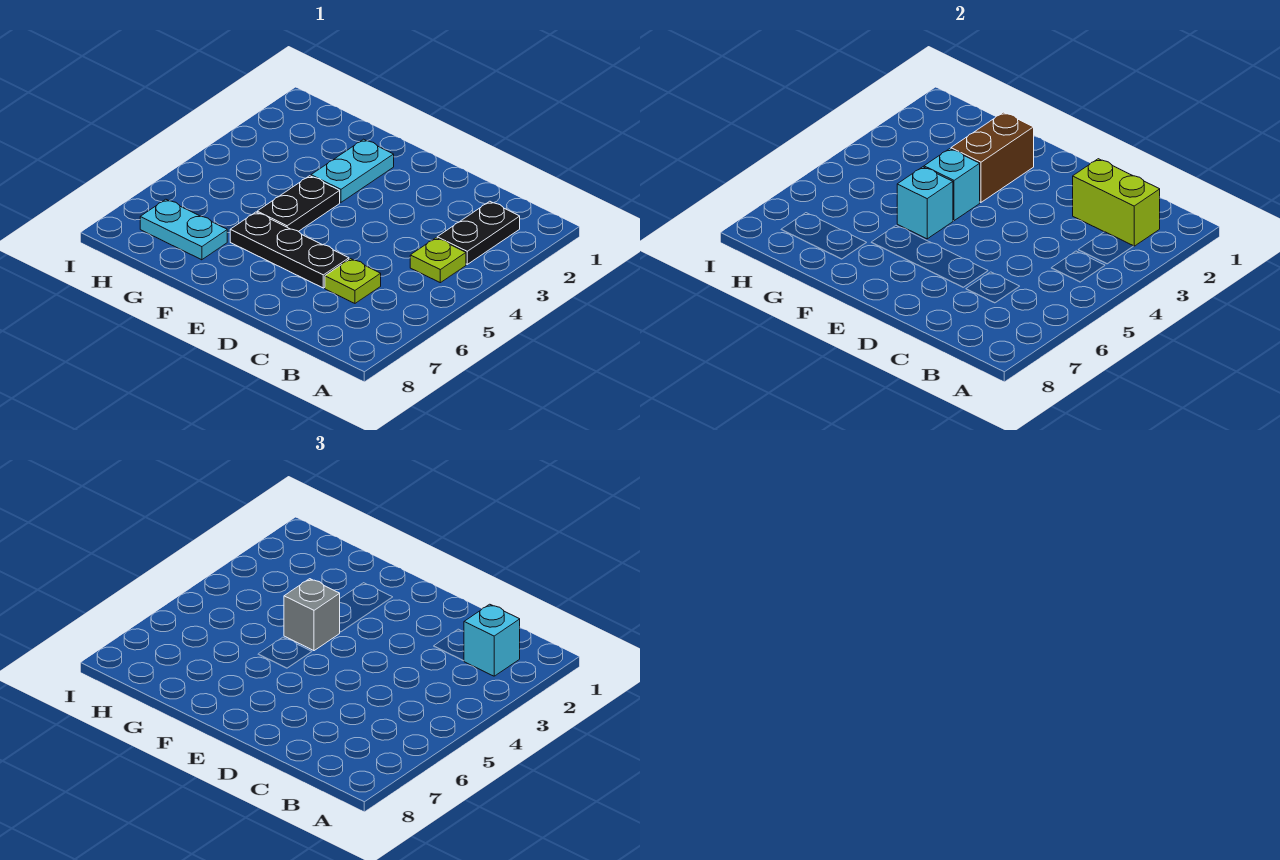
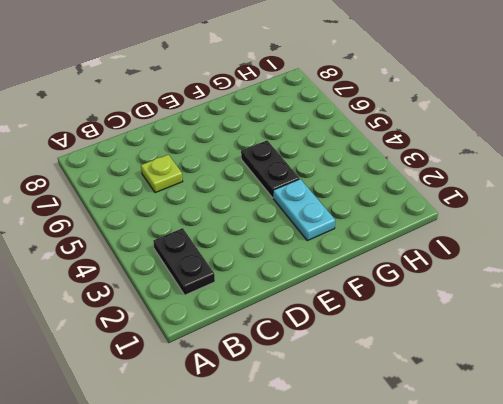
none -> lime plate B4 level 1
none -> black plate D6:F6 level 1
none -> cyan plate G7:H7 level 1

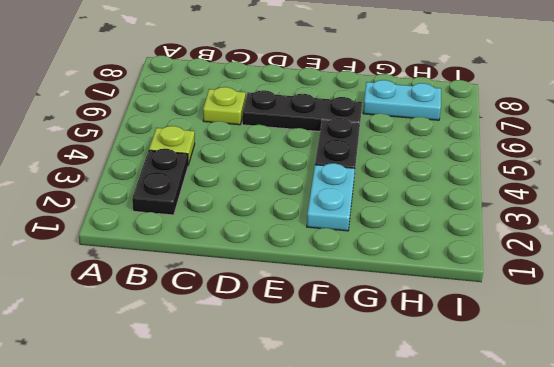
none -> lime brick B2:C2 level 2
none -> brown brick F2:F3 level 2
none -> cyan brick F4 level 2

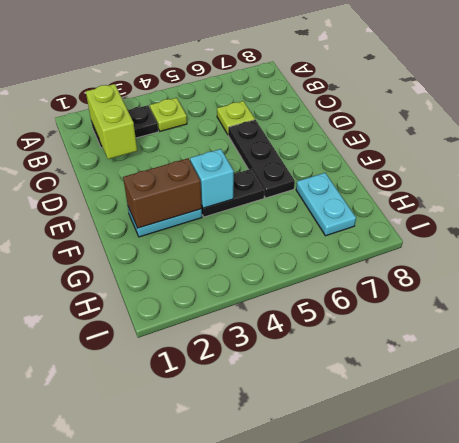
none -> cyan brick F5 level 2
none -> cyan brick B2 level 3
none -> grey brick F4 level 3

